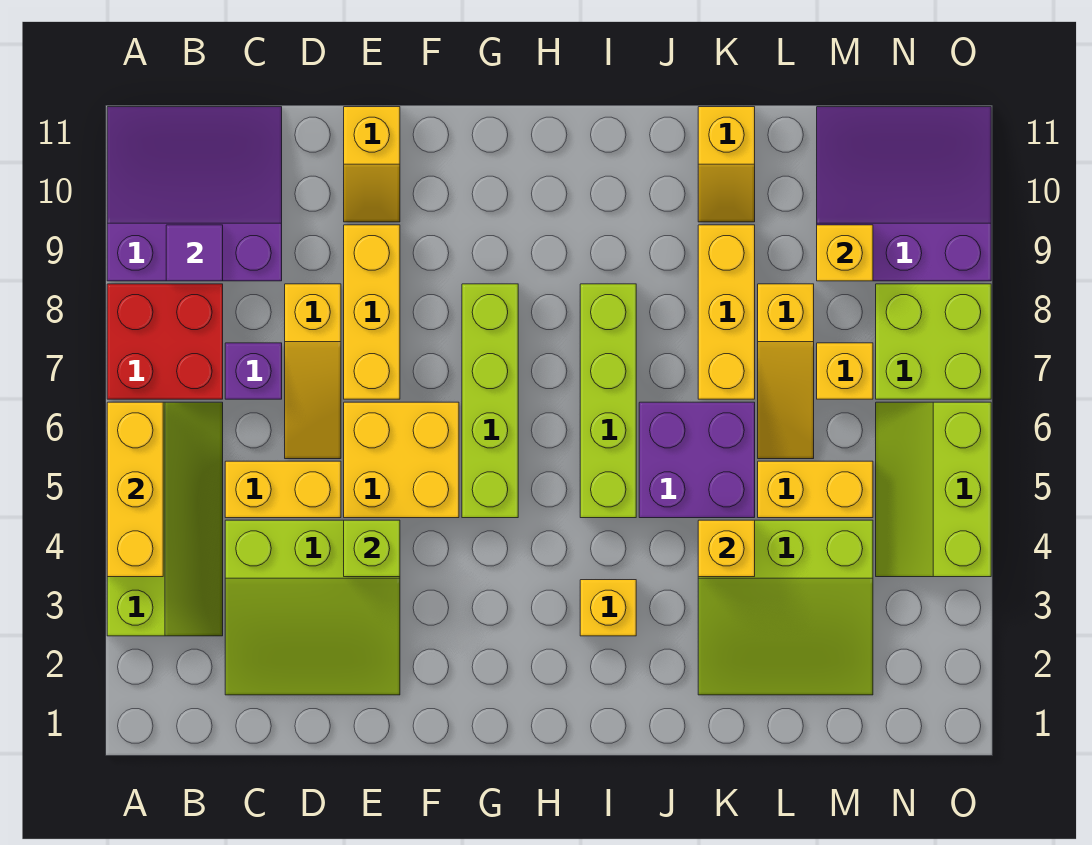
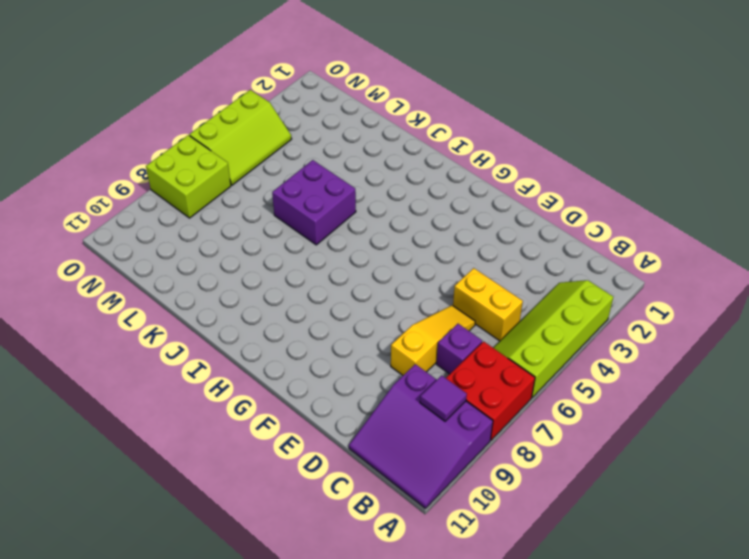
none -> lime slope C2:E4 level 1 top 4
none -> yellow brick E5:F6 level 1
none -> yellow brick E7:E9 level 1

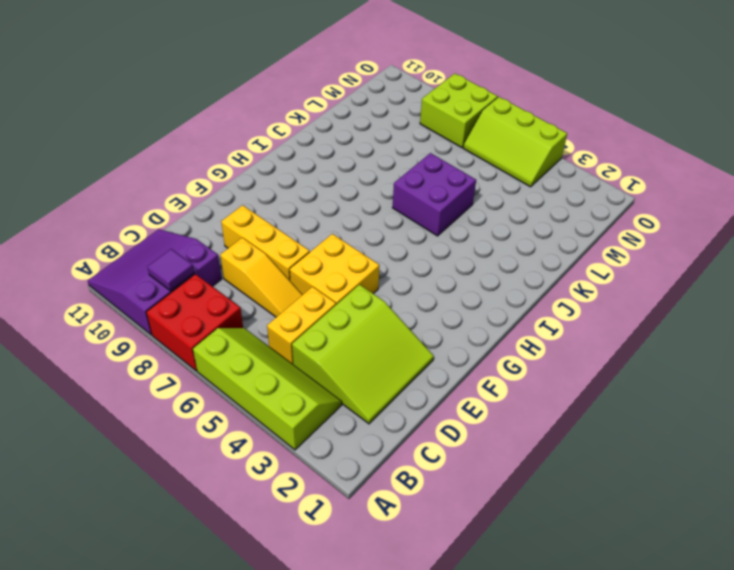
none -> purple brick C7 level 1
none -> yellow slope E10:E11 level 1 top 11
none -> lime brick G5:G8 level 1

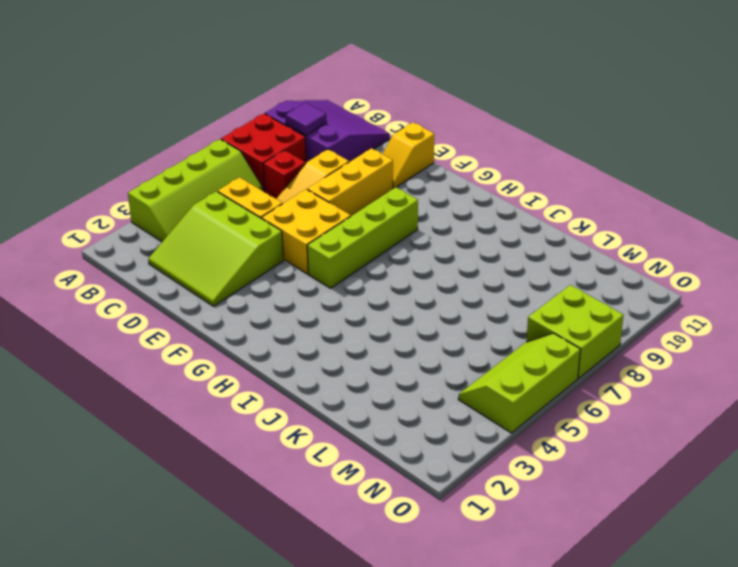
red brick C7 level 1 -> purple brick C7 level 1
none -> yellow brick I3 level 1
none -> lime brick I5:I8 level 1
none -> purple brick J5:K6 level 1

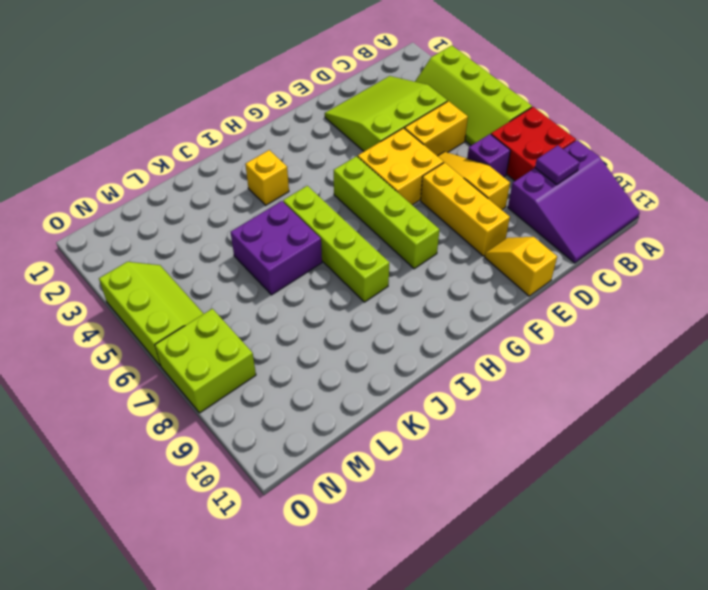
none -> lime slope K2:M4 level 1 top 4
none -> yellow brick K7:K9 level 1
none -> yellow slope K10:K11 level 1 top 11

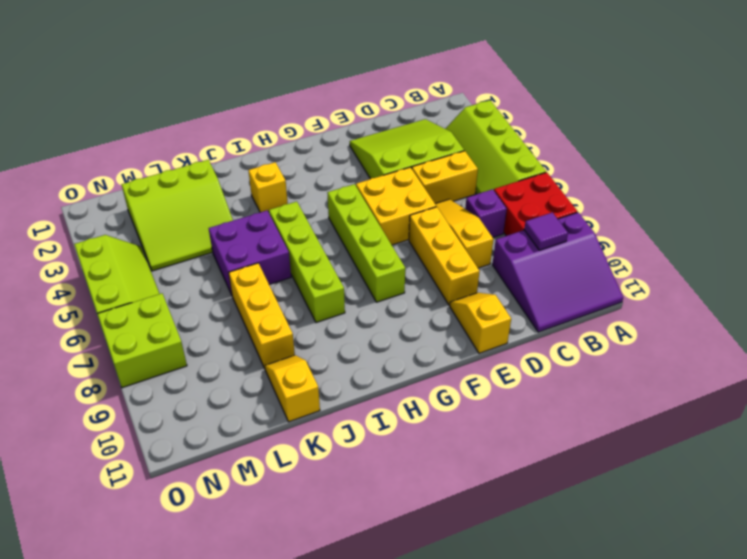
lime slope K2:M4 level 1 top 2 -> lime slope K2:M4 level 1 top 4
none -> yellow brick L5:M5 level 1
none -> yellow slope L6:L8 level 1 top 8
none -> yellow brick M7 level 1

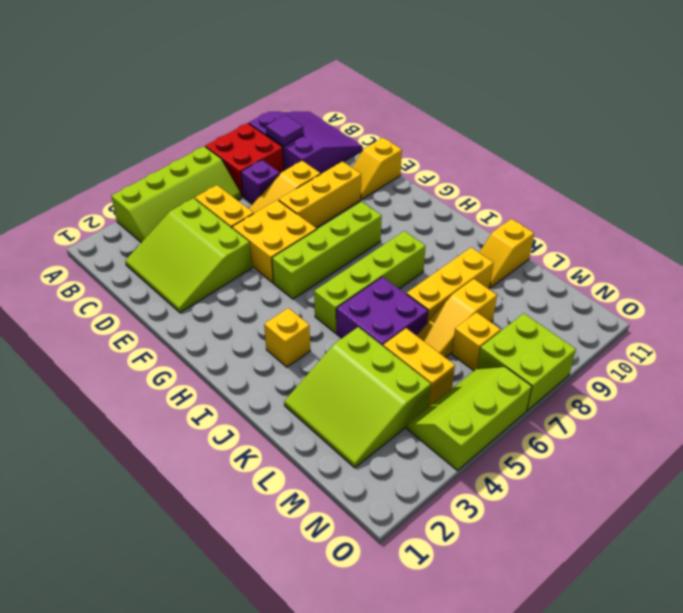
none -> purple slope M9:O11 level 1 top 9
none -> yellow brick A4:A6 level 2
none -> lime brick E4 level 2

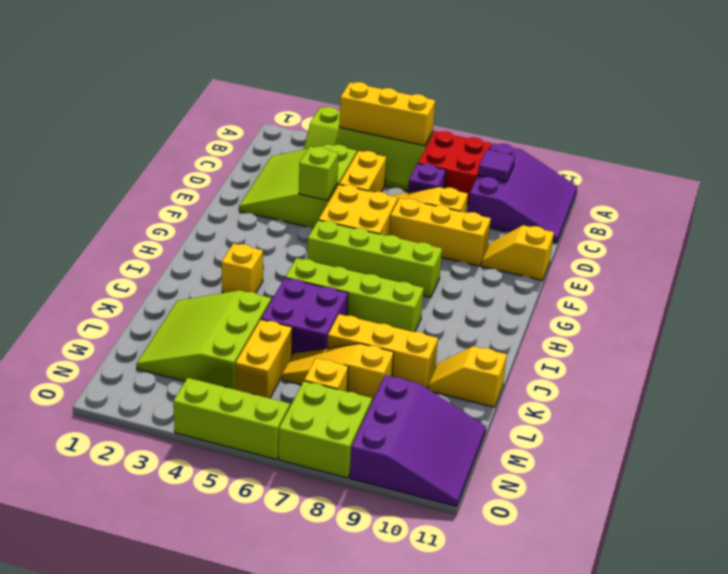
none -> yellow brick K4 level 2
none -> yellow brick M9 level 2

